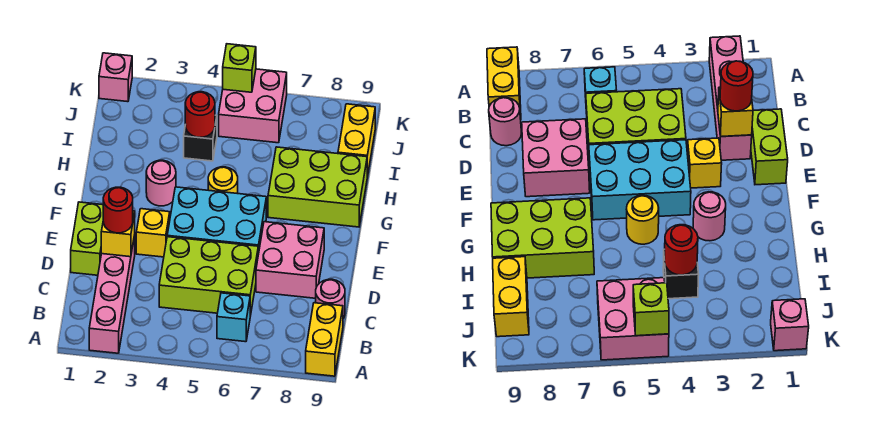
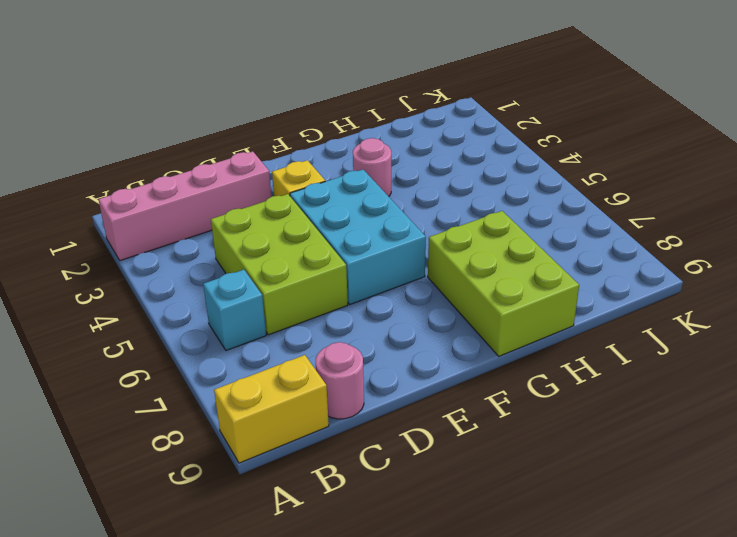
none -> lime brick D1:E1 level 1
none -> pink brick D7:E8 level 1
none -> yellow round brick G5 level 1

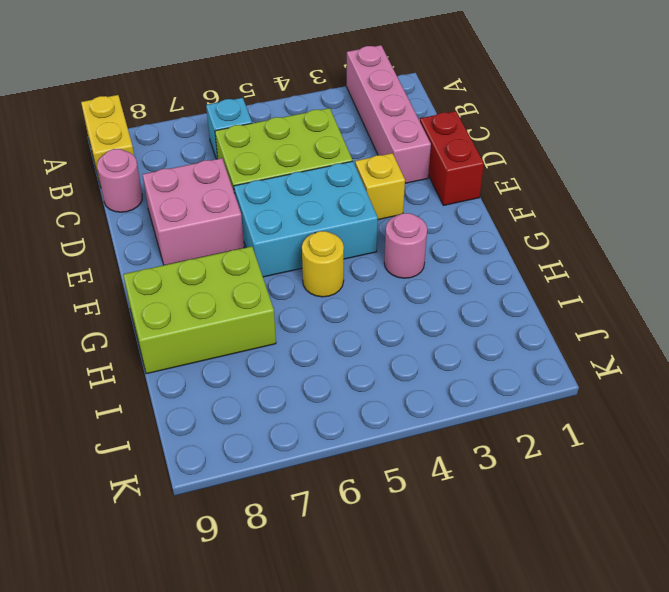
red brick D1:E1 level 1 -> lime brick D1:E1 level 1
none -> black brick I4 level 1
none -> yellow brick I9:J9 level 1
none -> pink brick J5:K6 level 1

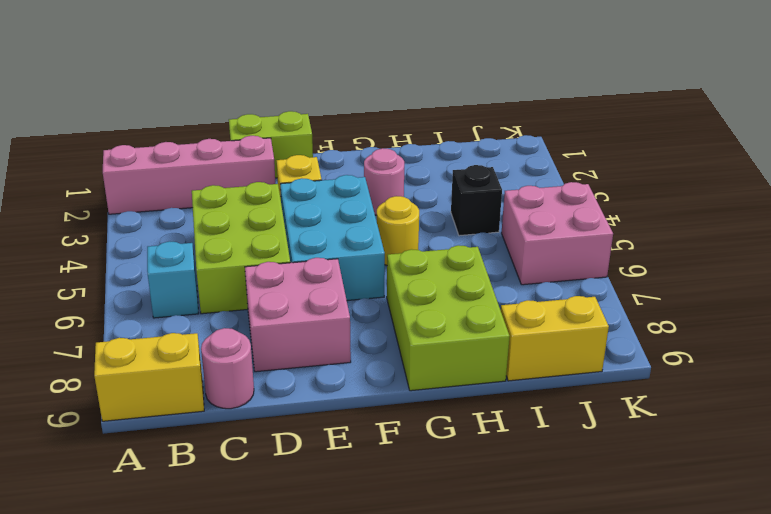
none -> pink brick K1 level 1
none -> yellow brick D2 level 2
none -> red round brick I4 level 2

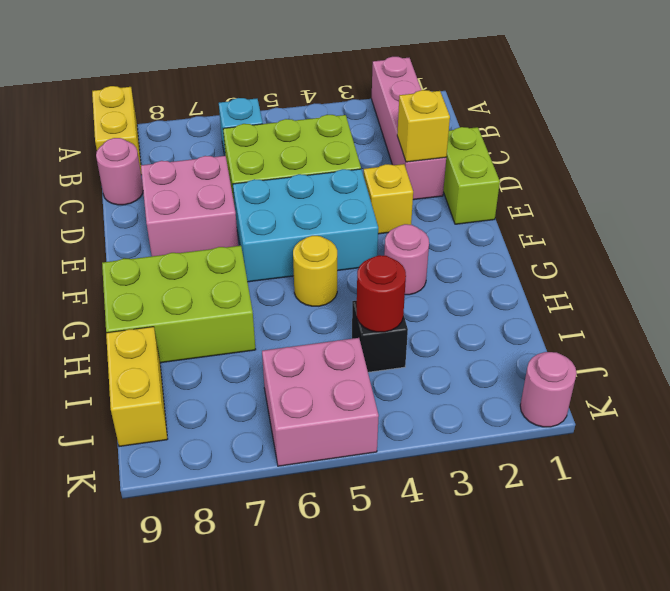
pink round brick K1 level 1 -> pink brick K1 level 1
none -> lime brick K5 level 2
none -> red round brick D2 level 3

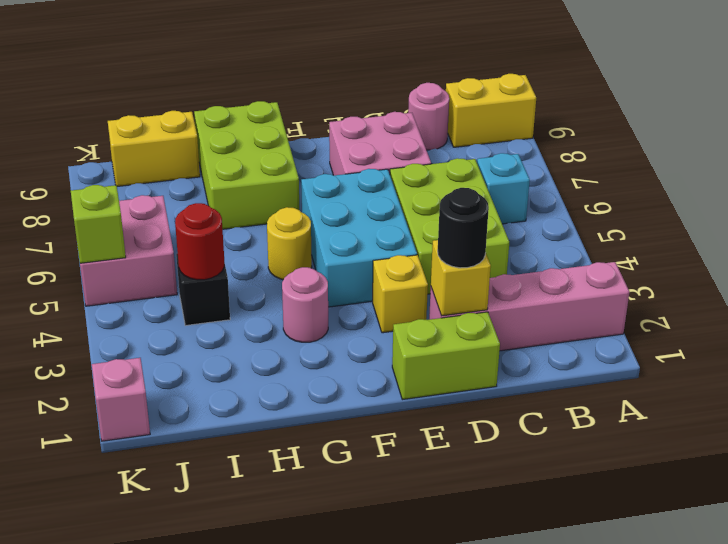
black round brick D2 level 3 -> red round brick D2 level 3

